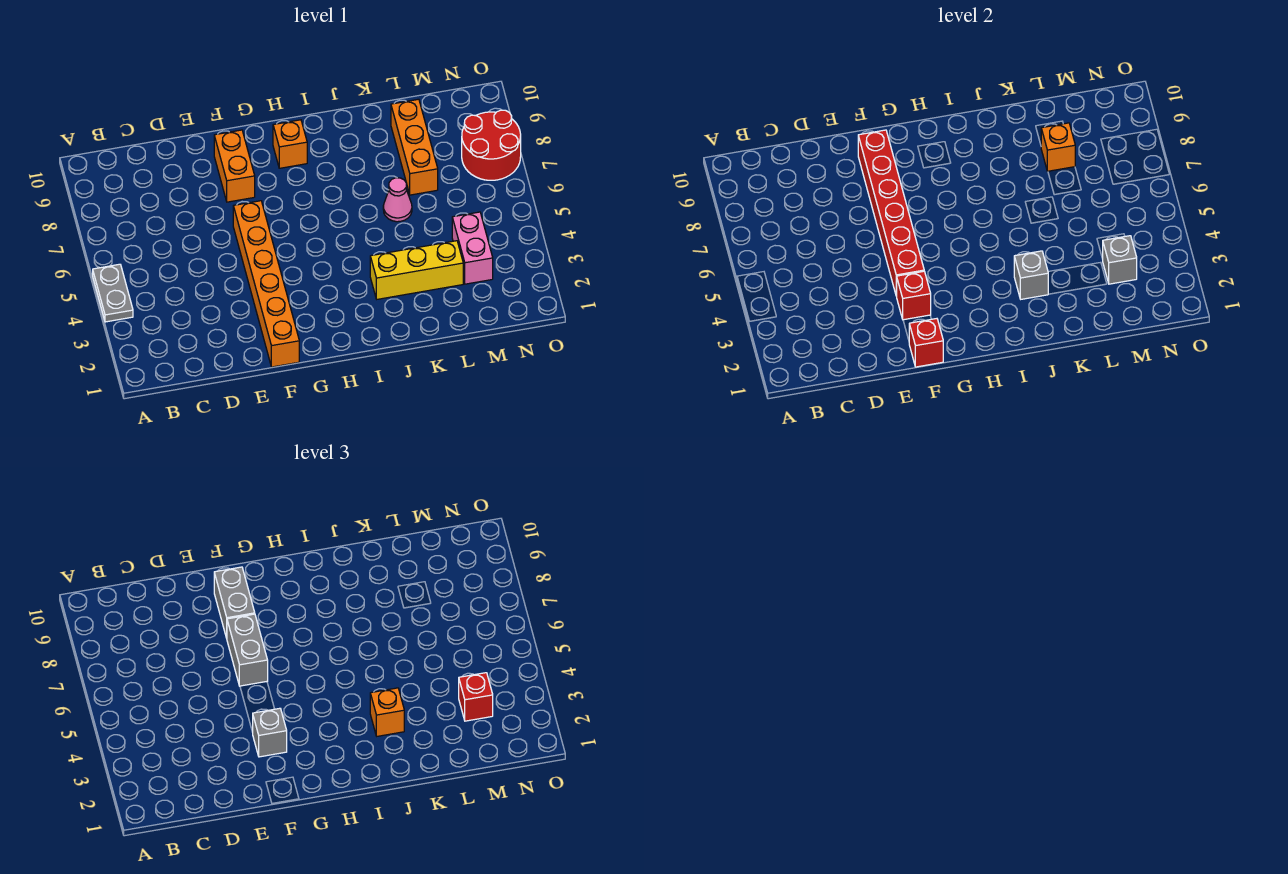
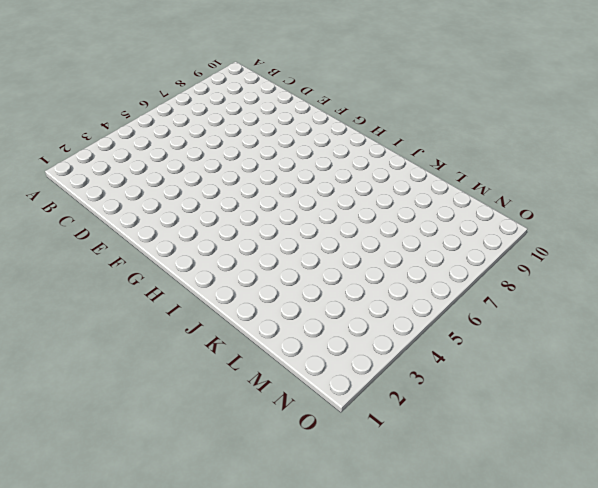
none -> grey plate A4:A5 level 1
none -> orange brick F1:F6 level 1
none -> orange brick F8:F9 level 1

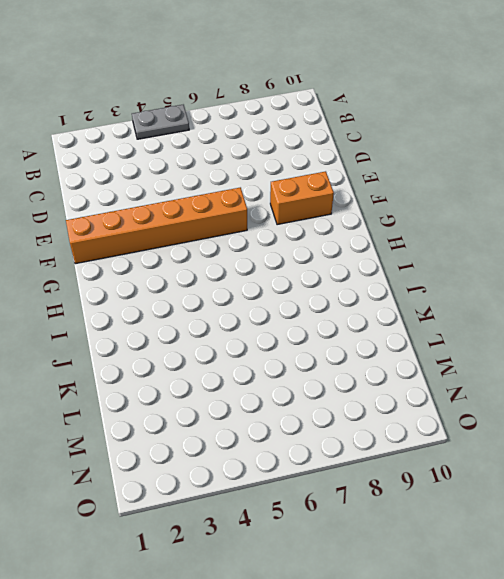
none -> orange brick H9 level 1
none -> yellow brick J3:L3 level 1
none -> pink cone K6 level 1

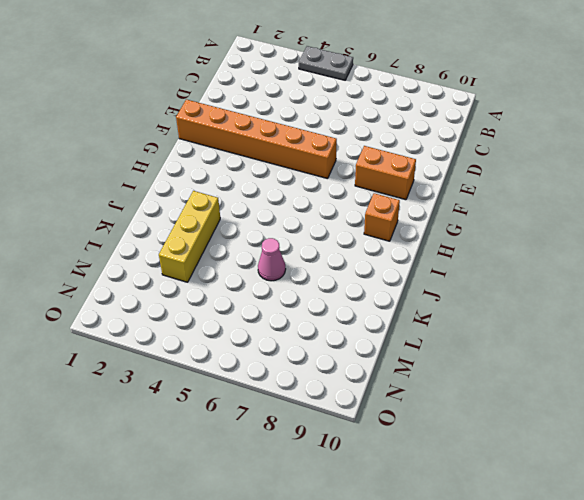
none -> orange brick L7:L9 level 1
none -> pink brick M3:M4 level 1
none -> red round brick N7:O8 level 1

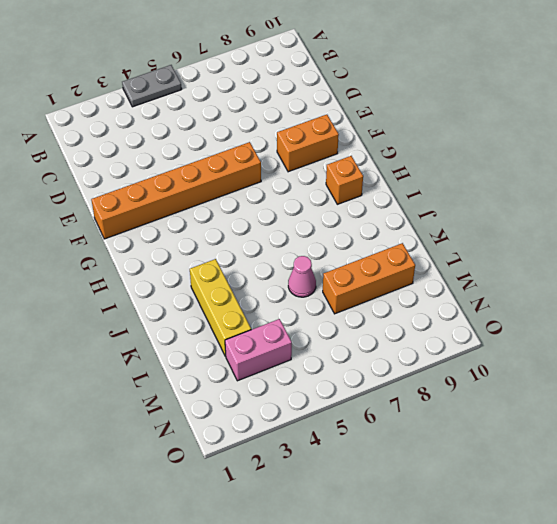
none -> red round brick N7:O8 level 1
none -> red brick F1 level 2
none -> red brick F3 level 2

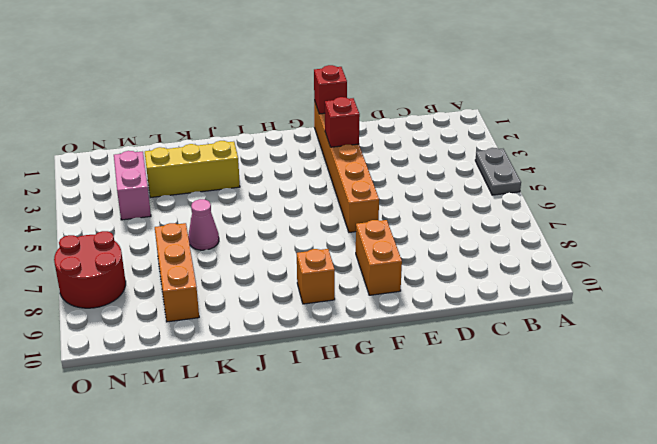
none -> red brick F4:F9 level 2
none -> grey brick J3 level 2
none -> orange brick L8 level 2

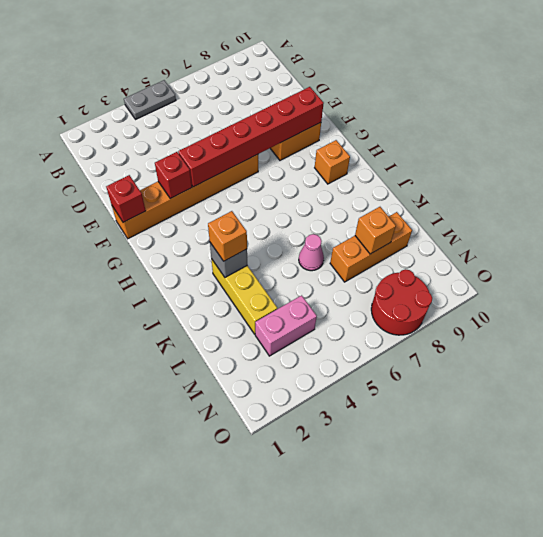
none -> grey brick M3 level 2
none -> grey brick F3 level 3
none -> grey brick F6:F7 level 3

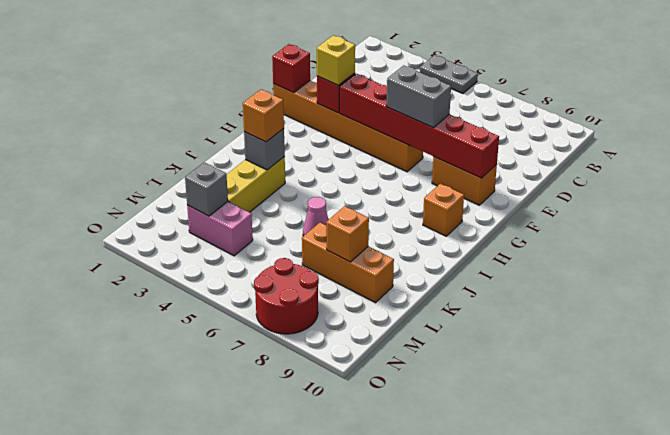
yellow brick F3 level 3 -> grey brick F3 level 3
none -> grey brick F8:F9 level 3
none -> red brick M3 level 3

